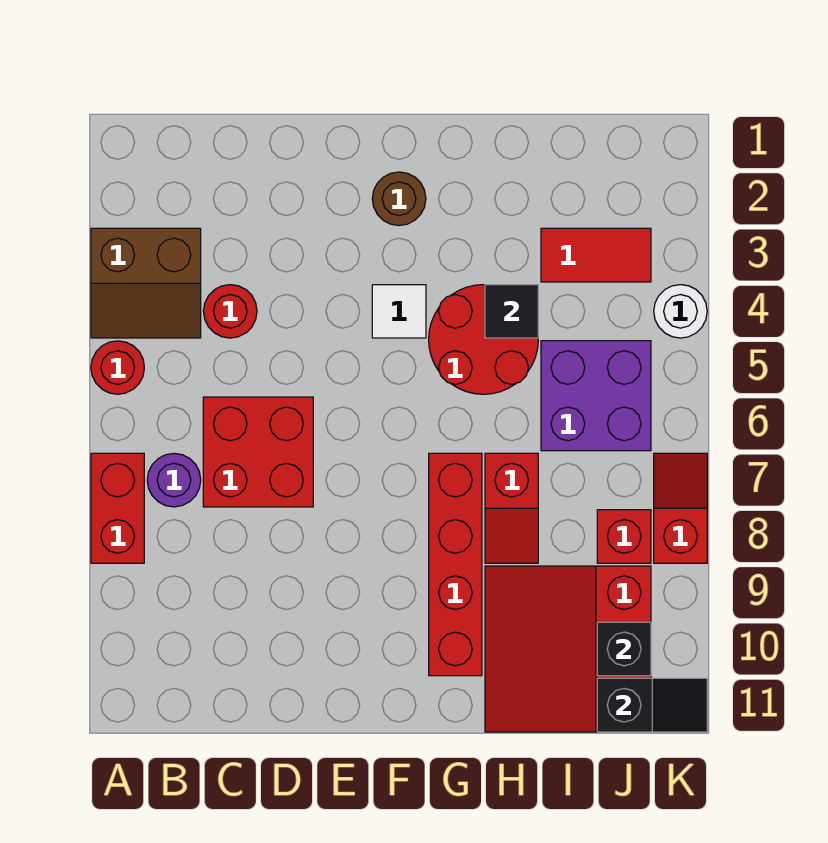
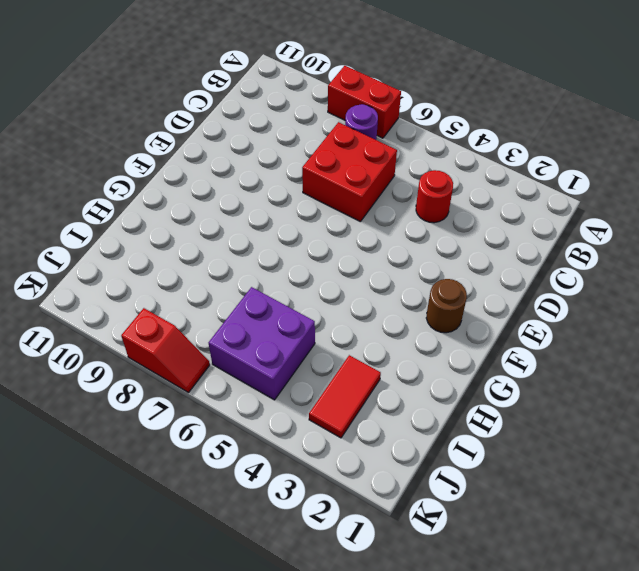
none -> brown slope A3:B4 level 1 top 3
none -> red round brick A5 level 1
none -> white tile F4 level 1

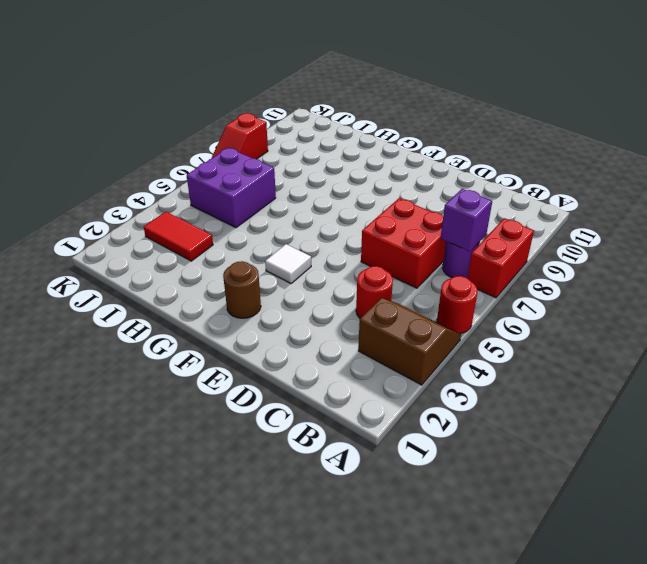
purple brick B7 level 2 -> none
none -> red round brick G4:H5 level 1
none -> red brick G7:G10 level 1
none -> red slope H7:H8 level 1 top 7

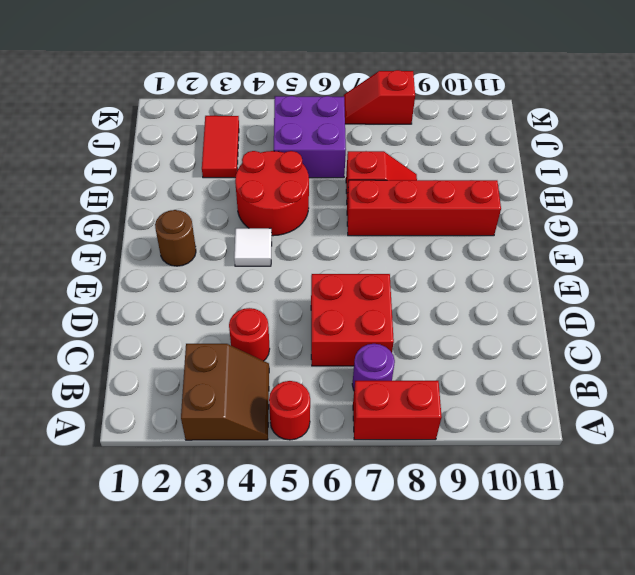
none -> red slope H9:J11 level 1 top J
none -> red brick J8 level 1
none -> white round brick K4 level 1

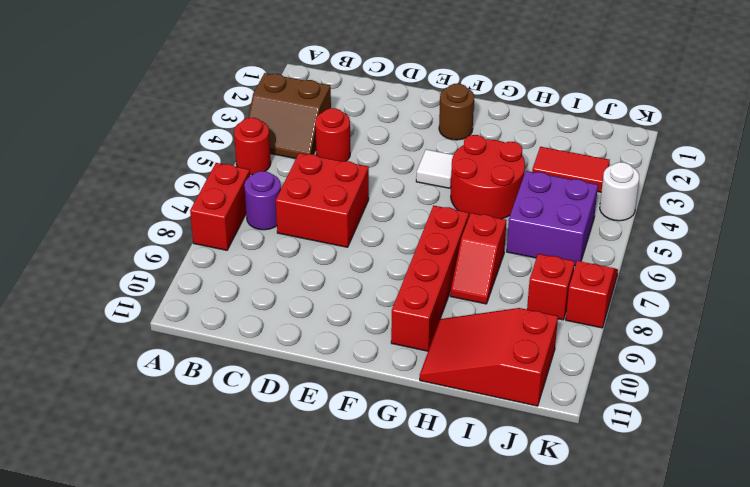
red slope H10:J11 level 1 top J -> red slope H9:J11 level 1 top J
none -> black tile H4 level 2
none -> black brick J10 level 2
none -> black slope J11:K11 level 2 top J

